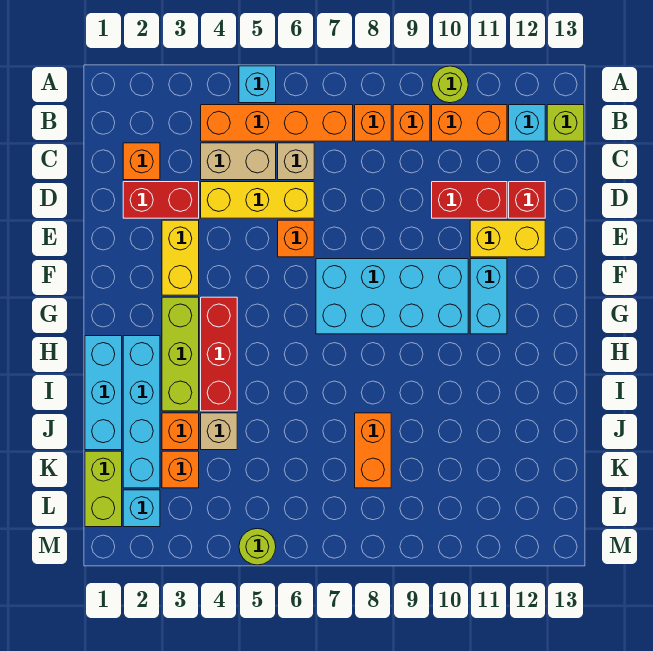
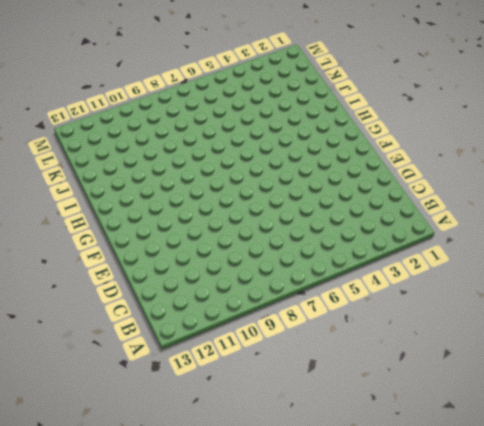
none -> cyan brick A5 level 1
none -> lime round brick A10 level 1
none -> orange brick B4:B7 level 1
none -> orange brick B8 level 1

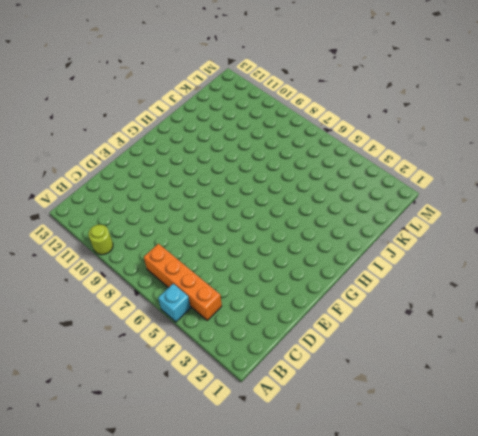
none -> orange brick B8 level 1
none -> orange brick B9 level 1
none -> orange brick B10:B11 level 1
none -> cyan brick B12 level 1

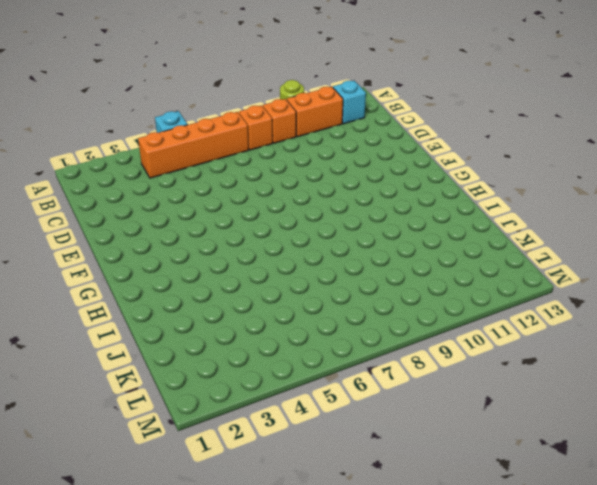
none -> lime brick B13 level 1
none -> orange brick C2 level 1
none -> tan brick C4:C5 level 1
none -> tan brick C6 level 1

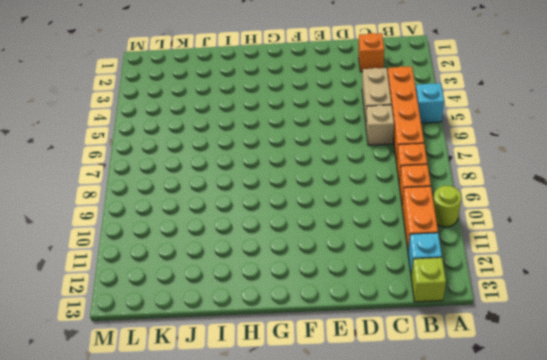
none -> red brick D2:D3 level 1
none -> yellow brick D4:D6 level 1
none -> red brick D10:D11 level 1
none -> red brick D12 level 1

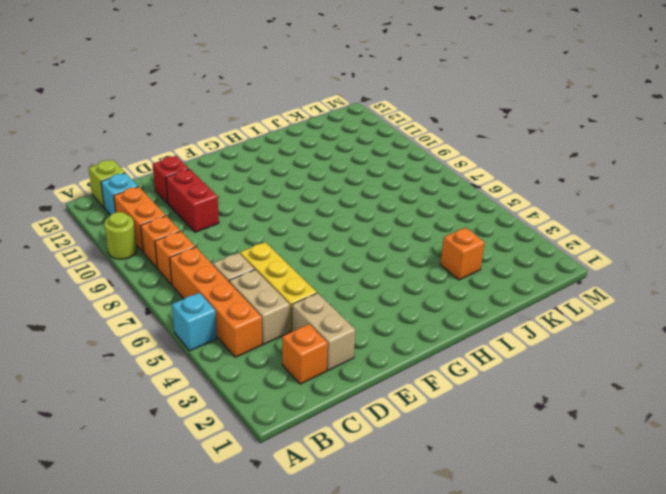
tan brick D2:D3 level 1 -> red brick D2:D3 level 1
none -> yellow brick E3:F3 level 1
none -> orange brick E6 level 1
none -> yellow brick E11:E12 level 1
none -> cyan brick F7:G10 level 1

